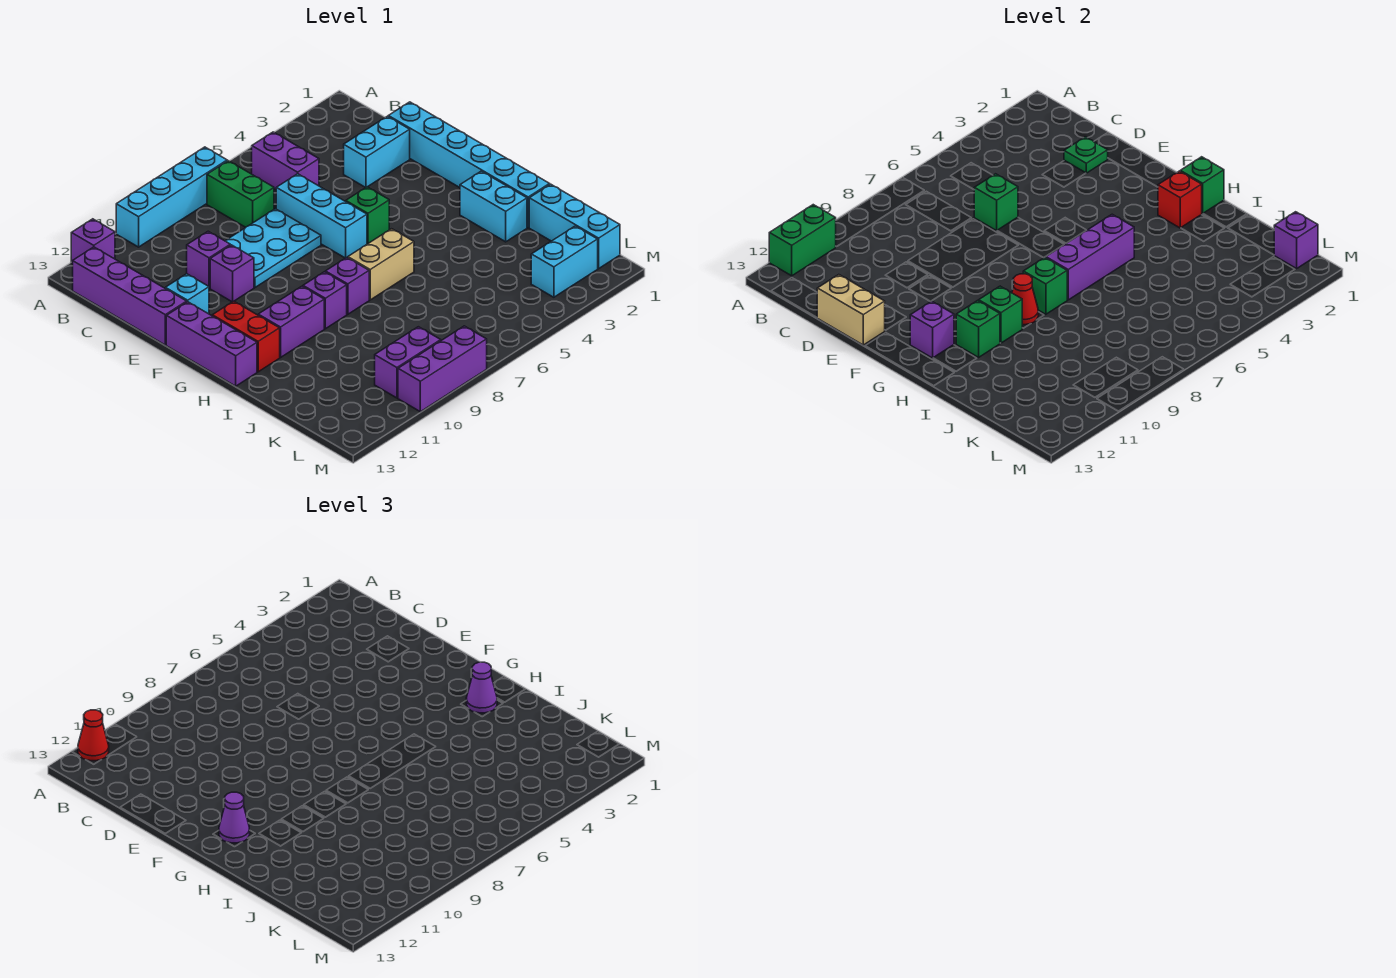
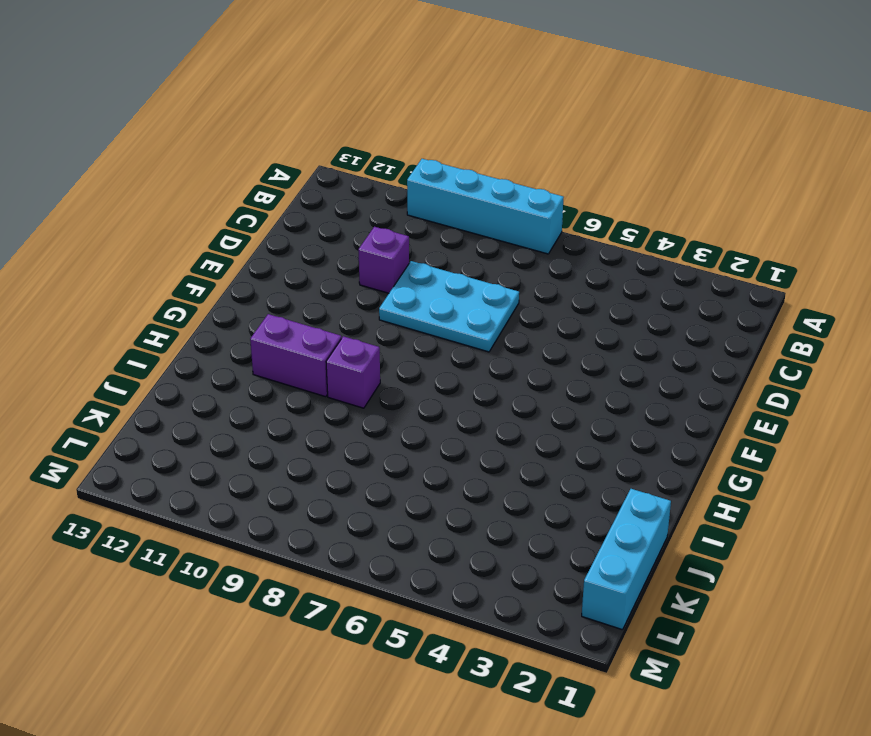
none -> purple brick A12 level 1
none -> purple brick B5:C5 level 1
none -> green brick B7:C7 level 1
none -> purple brick B13:E13 level 1

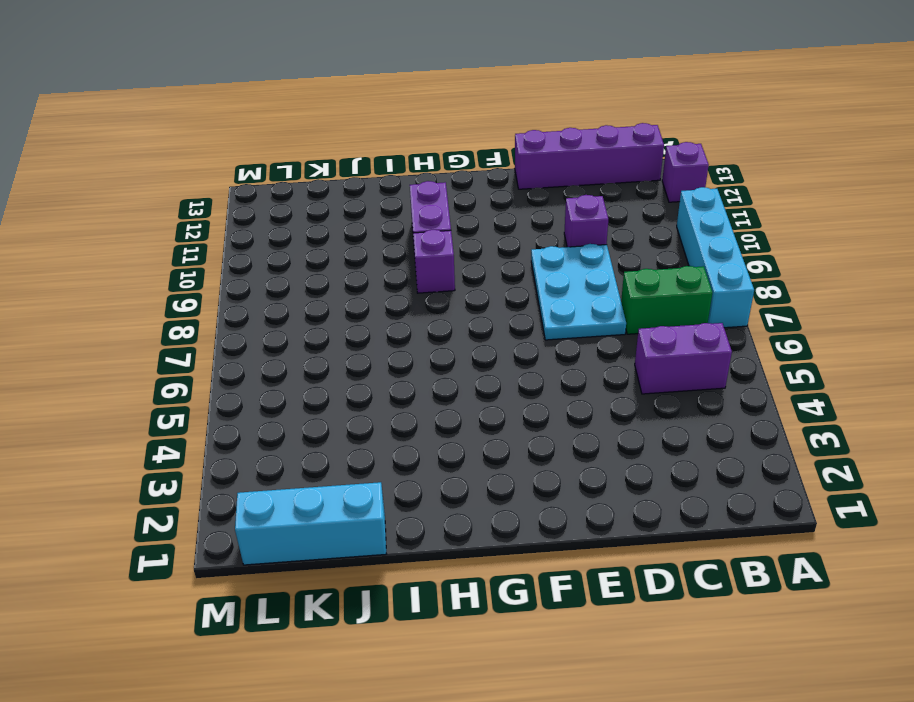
none -> cyan brick D1:I1 level 1
none -> cyan brick D2:D3 level 1
none -> cyan brick D6:F6 level 1
none -> purple brick E10 level 1

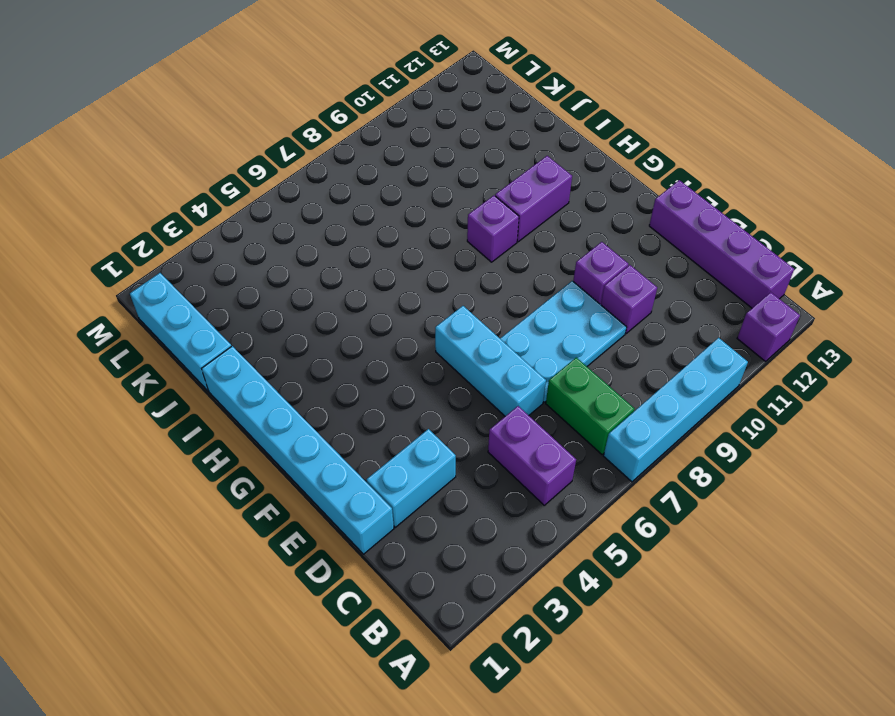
none -> cyan brick E12 level 1
none -> green brick F5 level 1
none -> purple brick F13:H13 level 1
none -> red brick G12:H12 level 1

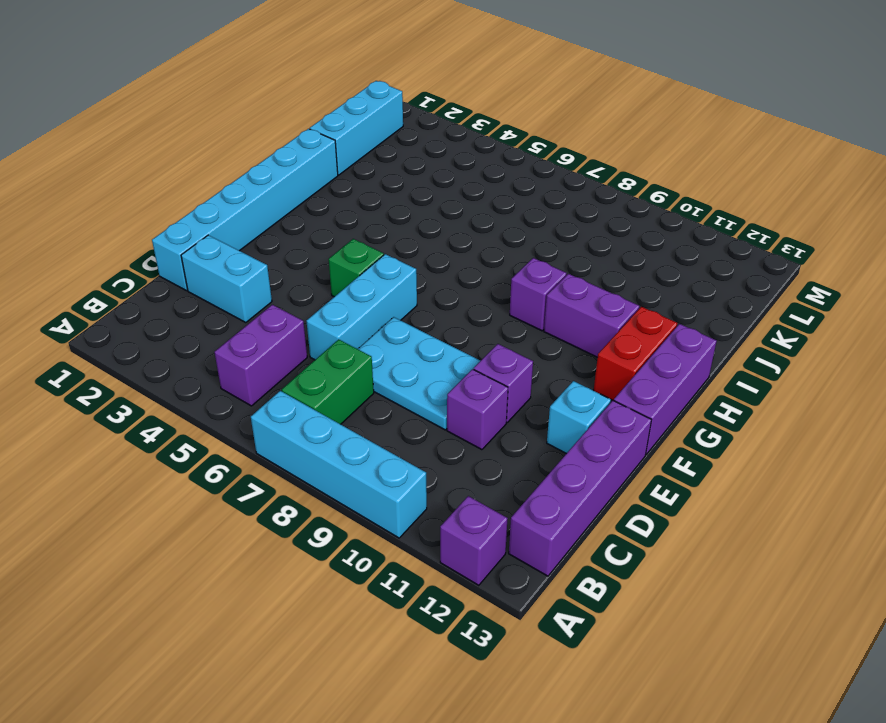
none -> cyan brick H2:I2 level 1
none -> tan brick H6:H7 level 1
none -> purple brick H8 level 1
none -> cyan brick L2:L3 level 1

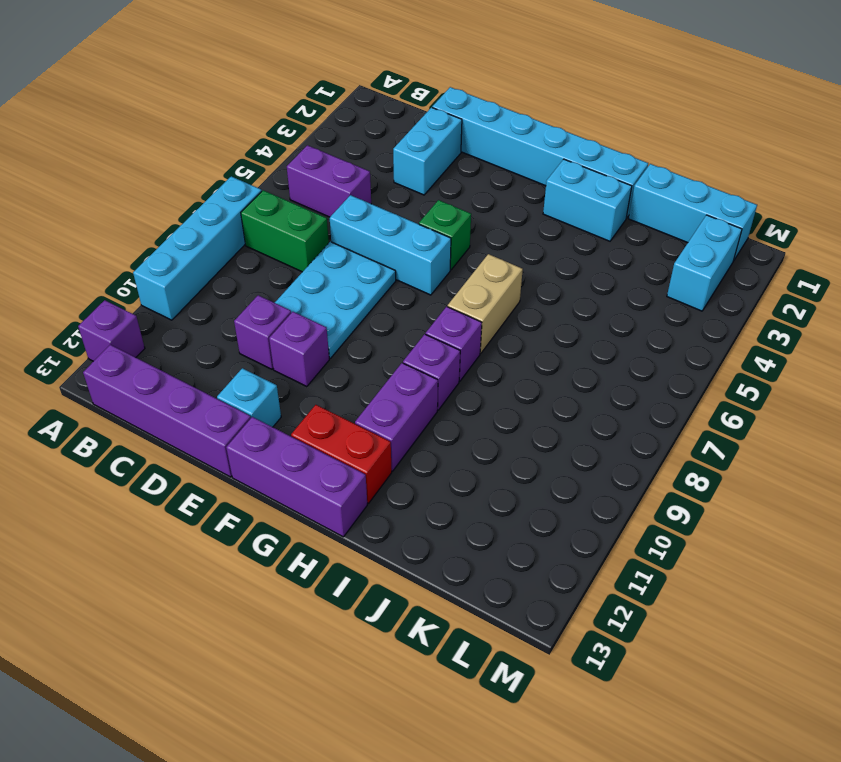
none -> purple brick L9:L10 level 1
none -> purple brick M8:M10 level 1
none -> green brick A11:A12 level 2
none -> green plate D2 level 2

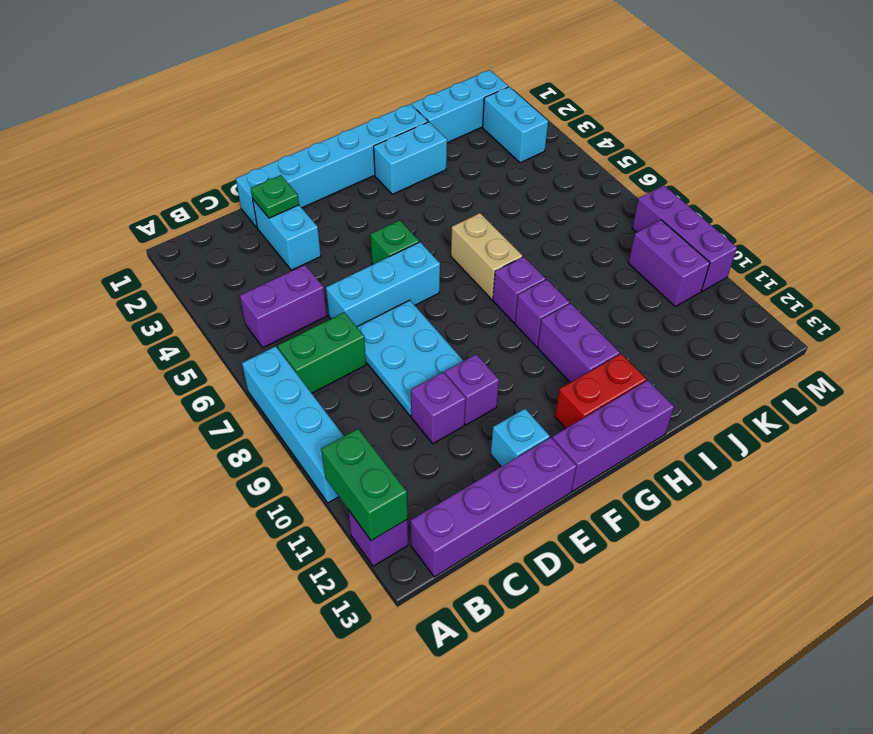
none -> green brick D6 level 2
none -> tan brick D13:E13 level 2
none -> purple brick G12 level 2
none -> green brick H1 level 2

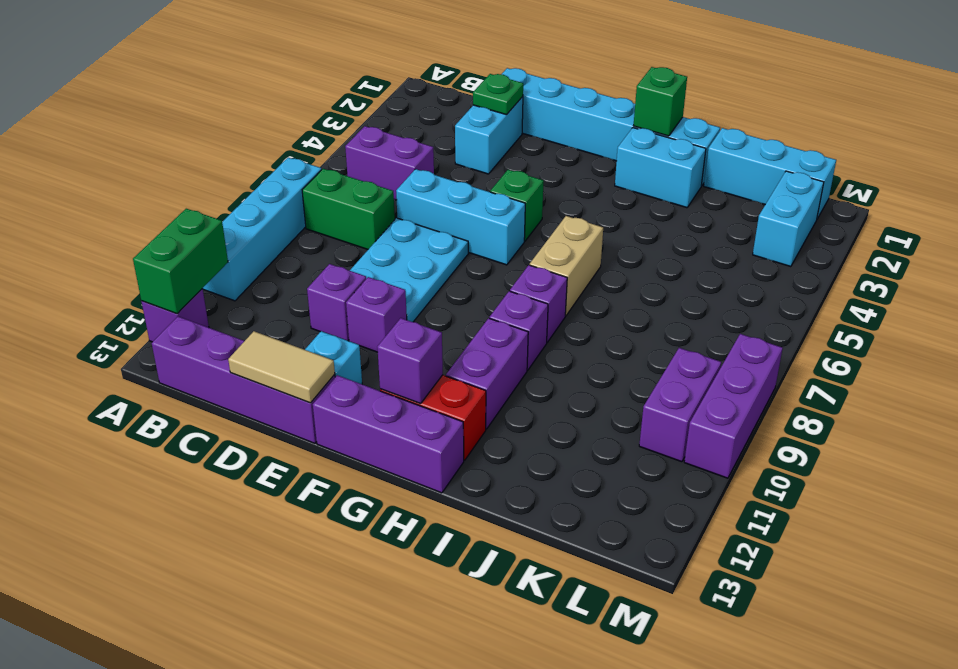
tan tile D13:E13 level 2 -> tan brick D13:E13 level 2
none -> green brick D6 level 2
none -> red brick H2 level 2
none -> purple brick H5:H7 level 2
none -> green brick H8 level 2

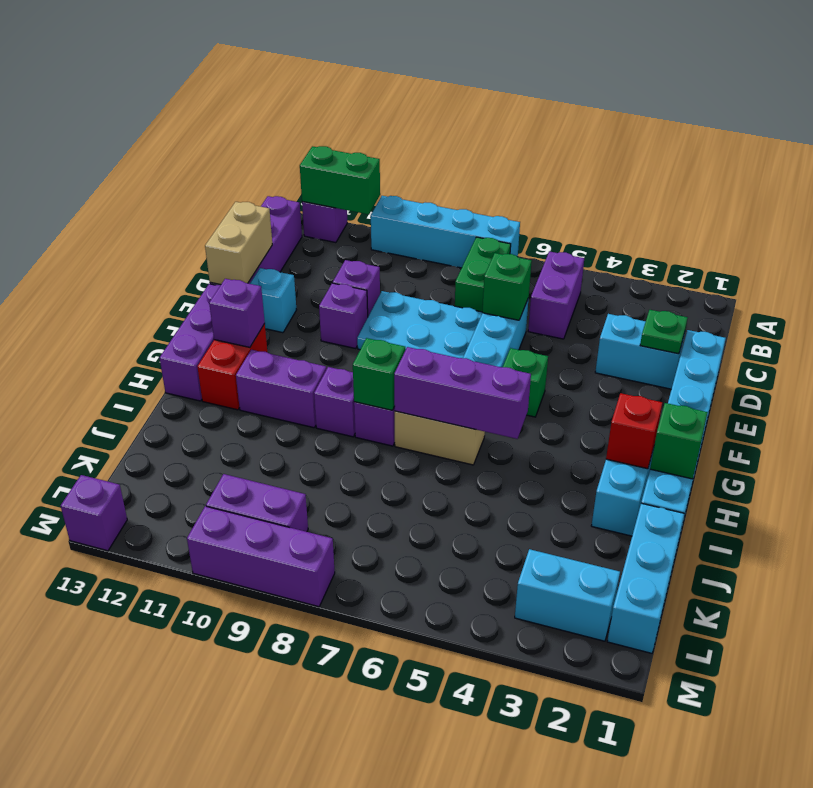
purple brick M13 level 1 -> purple brick L1 level 2
none -> red cone H9 level 2
none -> green brick H10 level 2
none -> green brick H11 level 2
none -> red cone A12 level 3

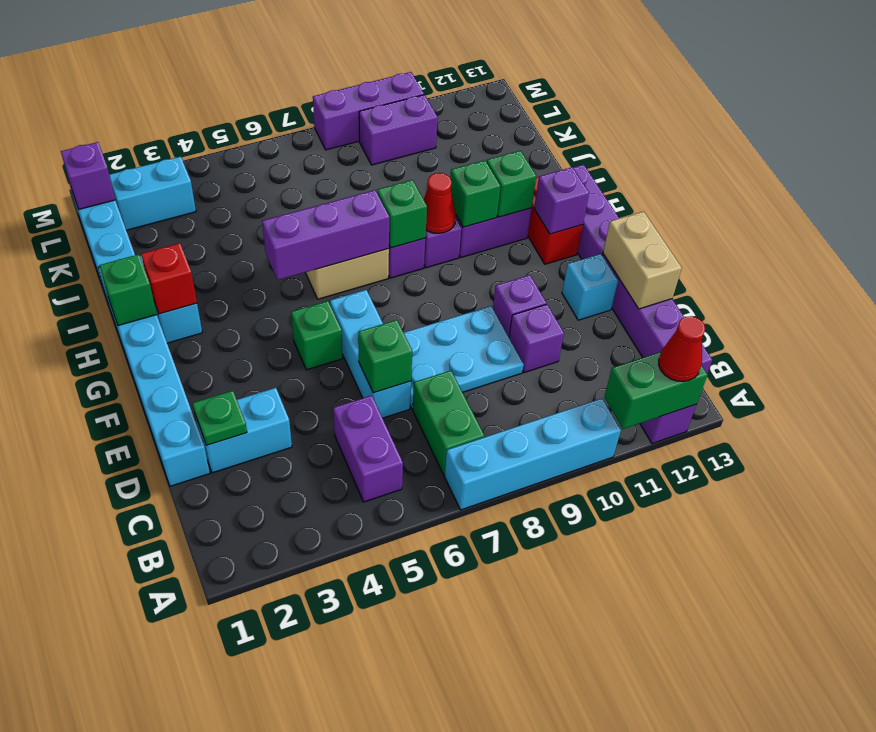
none -> purple cone G12 level 3
none -> purple cone H2 level 3

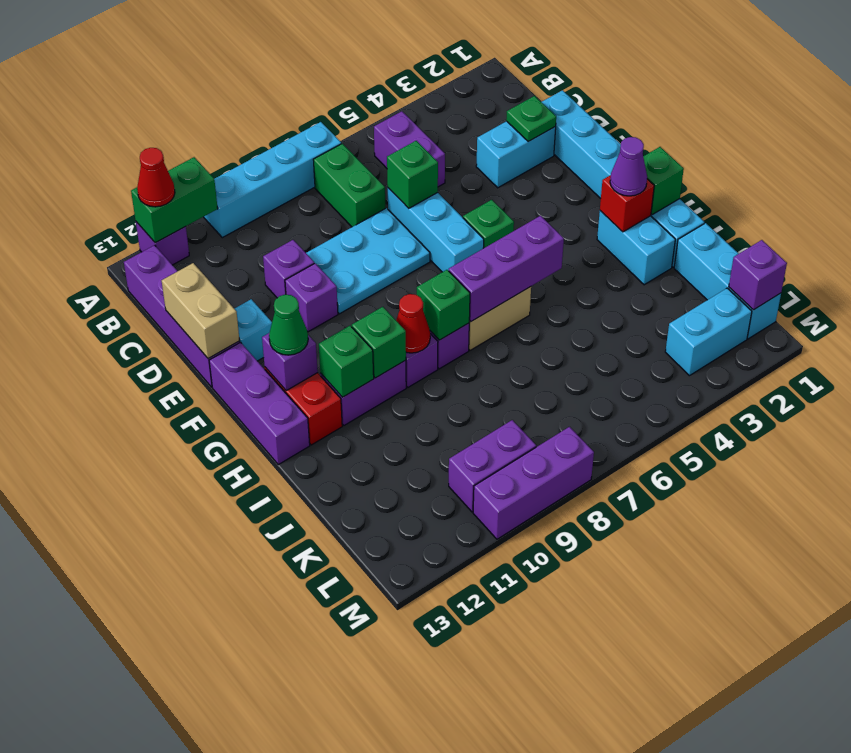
green cone G12 level 3 -> purple cone G12 level 3

